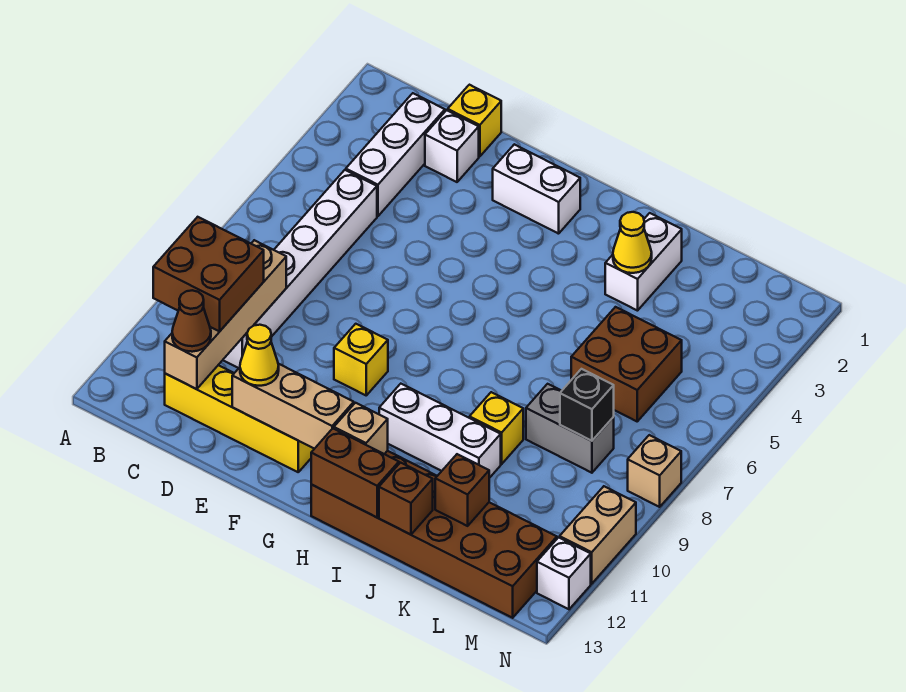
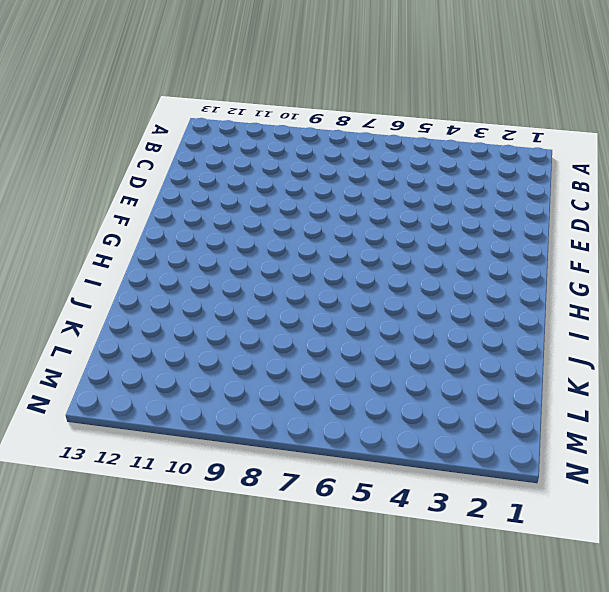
none -> white brick C2:C4 level 1
none -> white brick C5:C10 level 1
none -> yellow brick C12:F12 level 1

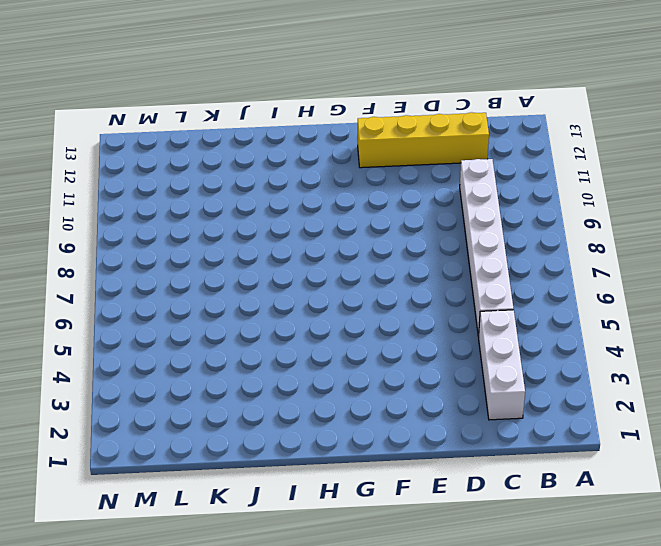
none -> yellow brick D1 level 1
none -> white brick D2 level 1
none -> white brick F2:G2 level 1

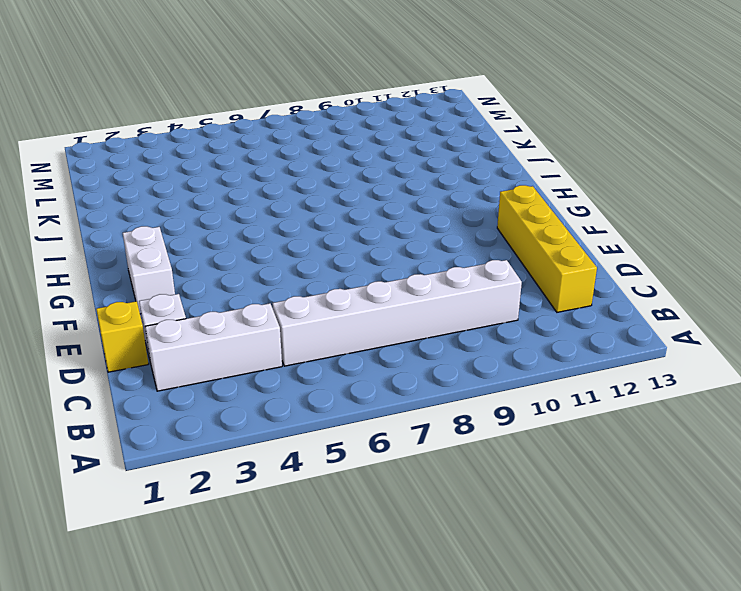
none -> yellow brick F9 level 1
none -> white brick H10:J10 level 1
none -> brown brick H12:M13 level 1

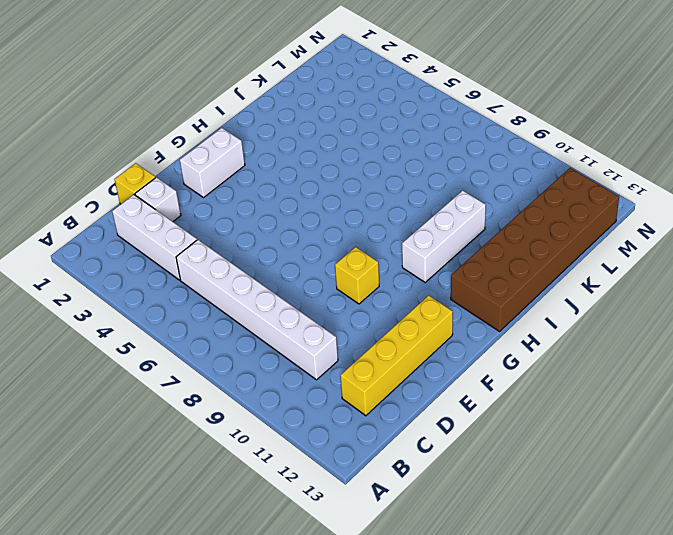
none -> white brick J2:J3 level 1
none -> yellow brick J9 level 1
none -> brown brick K5:L6 level 1

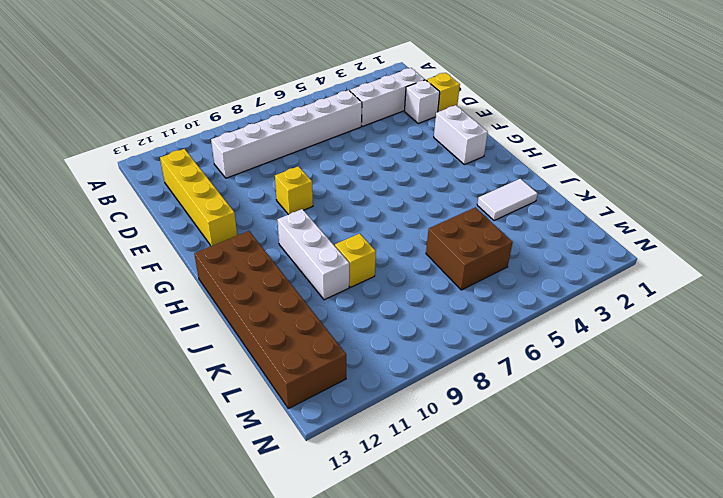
white tile J2:J3 level 1 -> white brick J2:J3 level 1
none -> grey brick K8:L8 level 1
none -> tan brick N8 level 1
none -> tan brick N10:N11 level 1

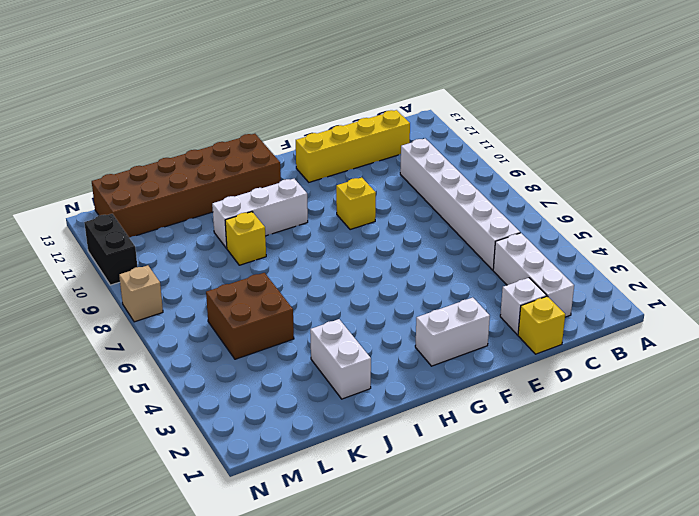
black brick N10:N11 level 1 -> tan brick N10:N11 level 1
none -> grey brick K8:L8 level 1
none -> white brick N12 level 1
none -> tan brick C9:C12 level 2

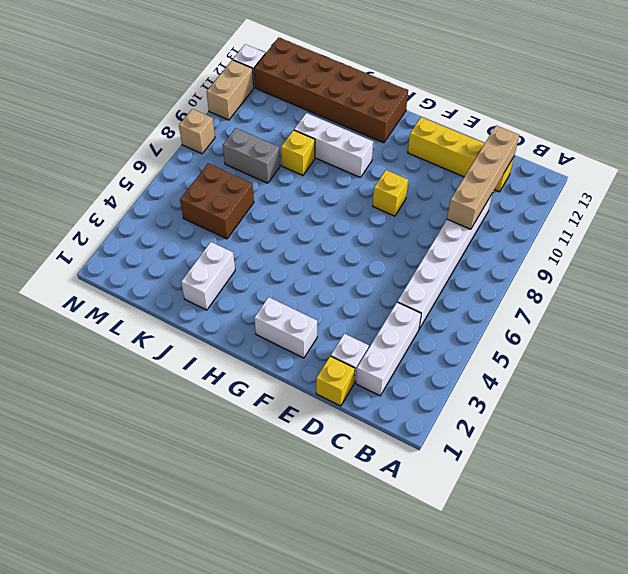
none -> tan brick E12:G12 level 2
none -> tan brick H12 level 2
none -> brown brick H13:I13 level 2

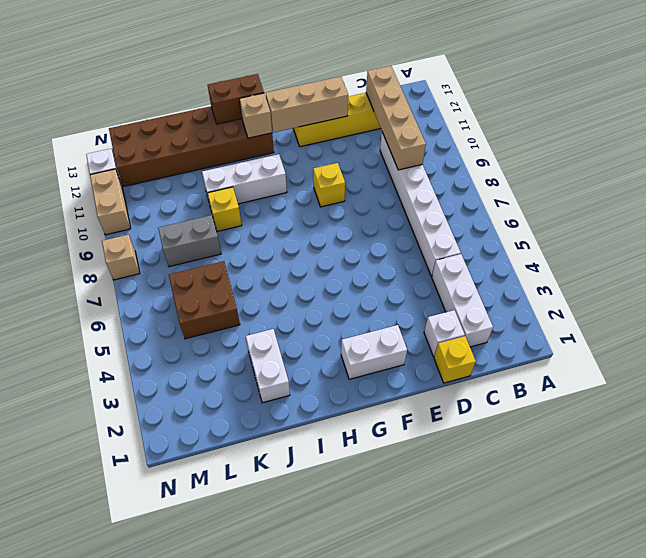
none -> yellow cone J3 level 2
none -> brown brick J13 level 2
none -> brown brick K12 level 2

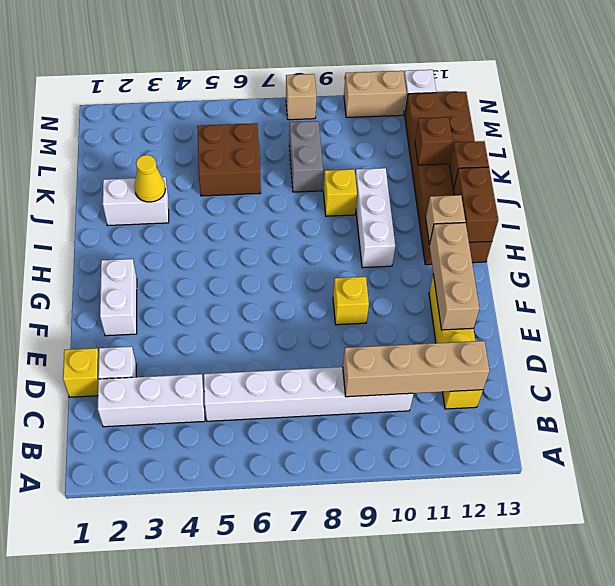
none -> black brick L8 level 2
none -> brown brick B10:C11 level 3
none -> brown cone C12 level 3

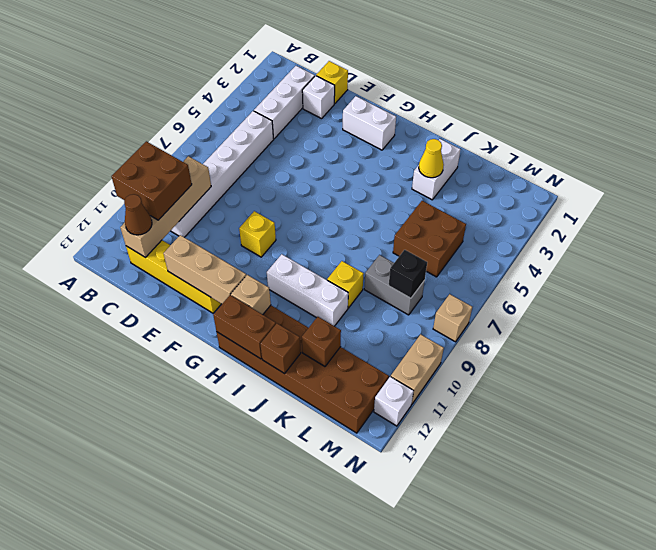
none -> yellow cone E12 level 3

